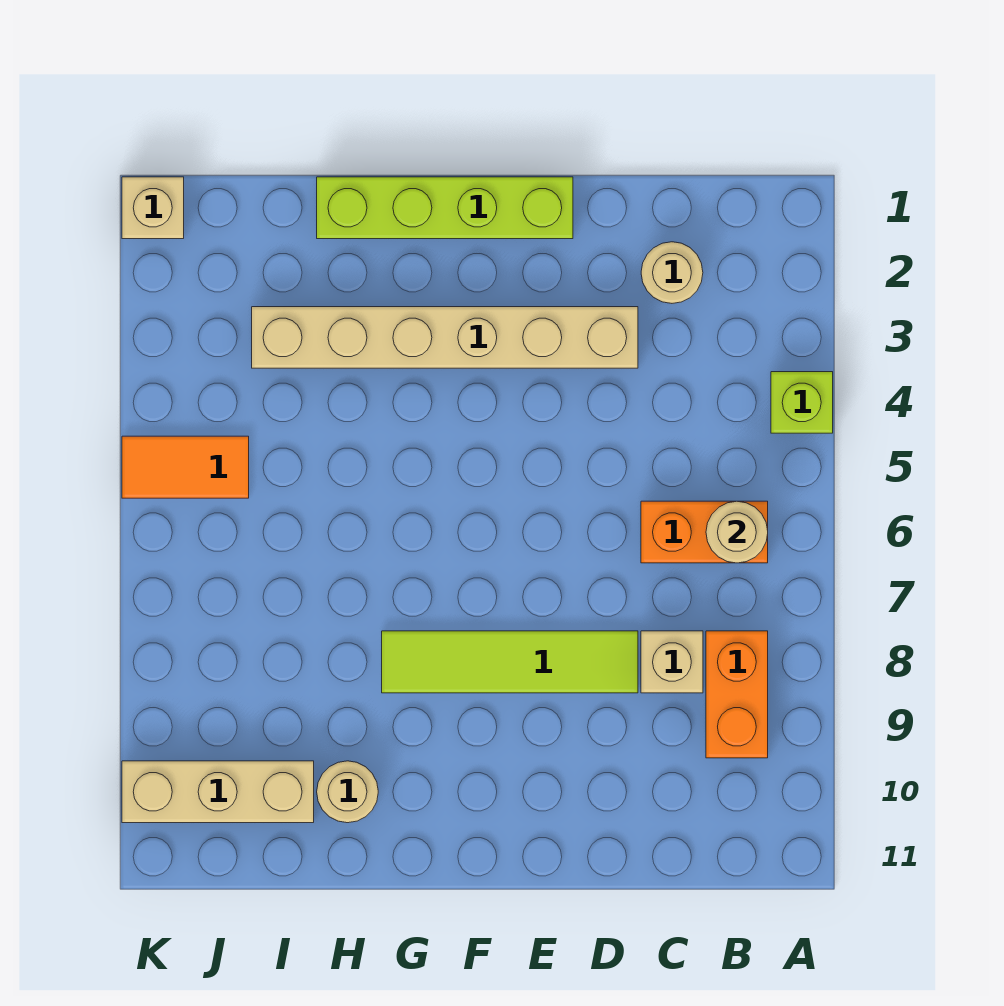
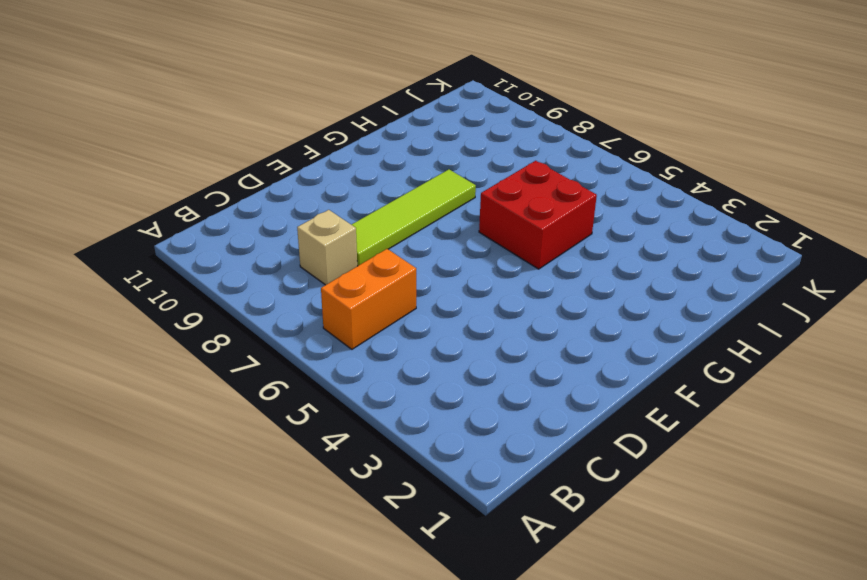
red brick G5:H6 level 1 -> none
none -> lime brick A4 level 1
none -> orange brick B8:B9 level 1
none -> tan round brick C2 level 1

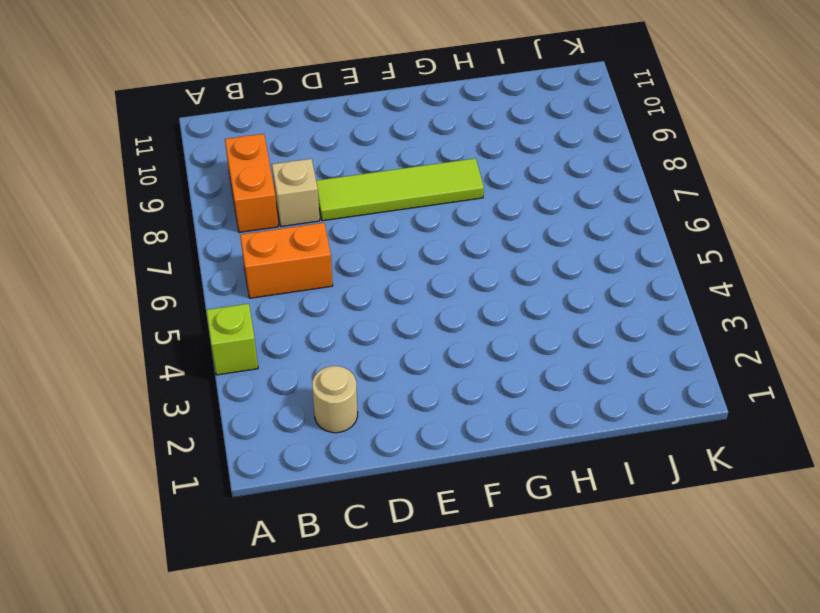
none -> tan brick D3:I3 level 1
none -> lime brick E1:H1 level 1
none -> tan round brick H10 level 1

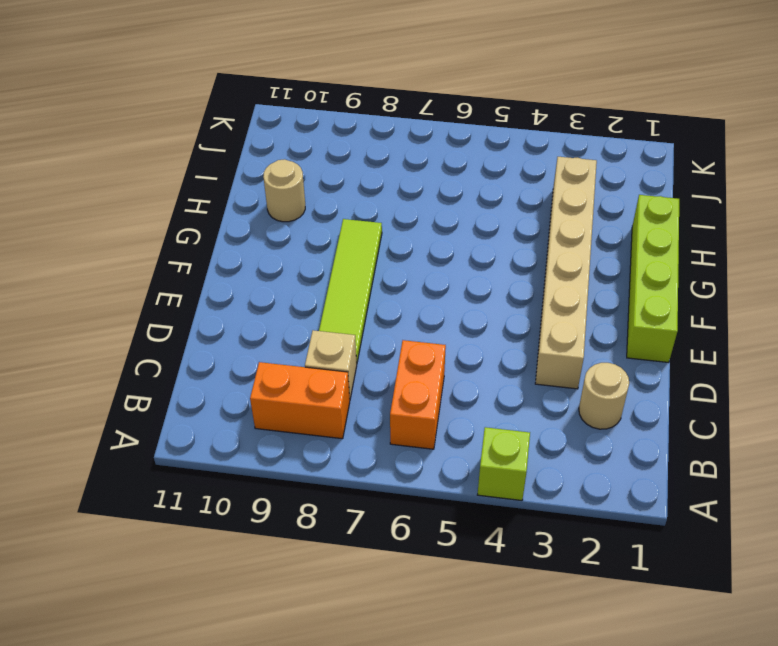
none -> tan brick I10:K10 level 1
none -> orange tile J5:K5 level 1
none -> tan brick K1 level 1

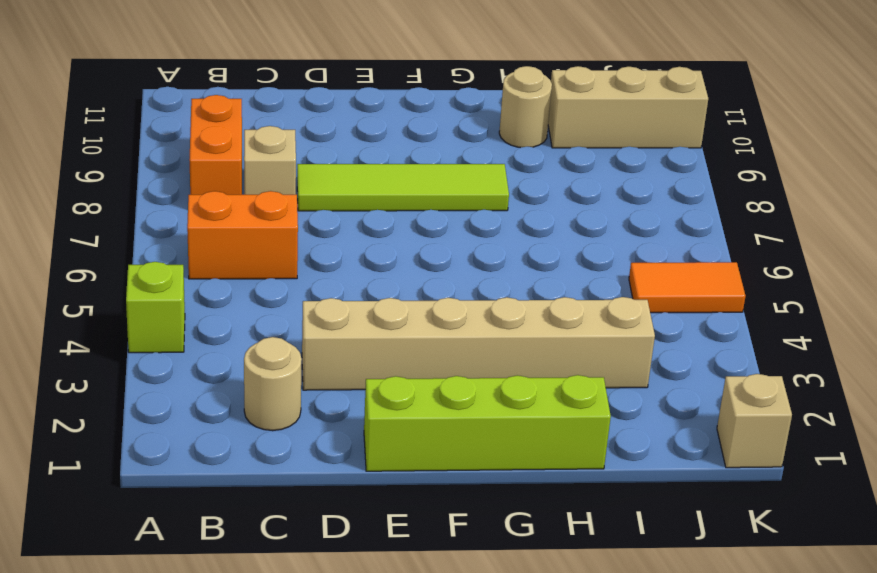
none -> tan round brick B6 level 2

